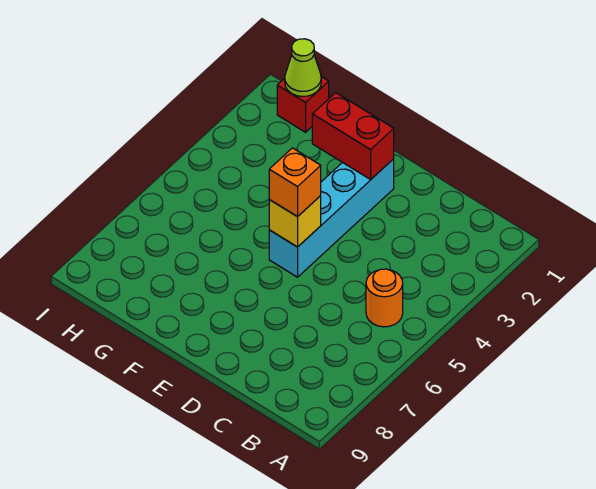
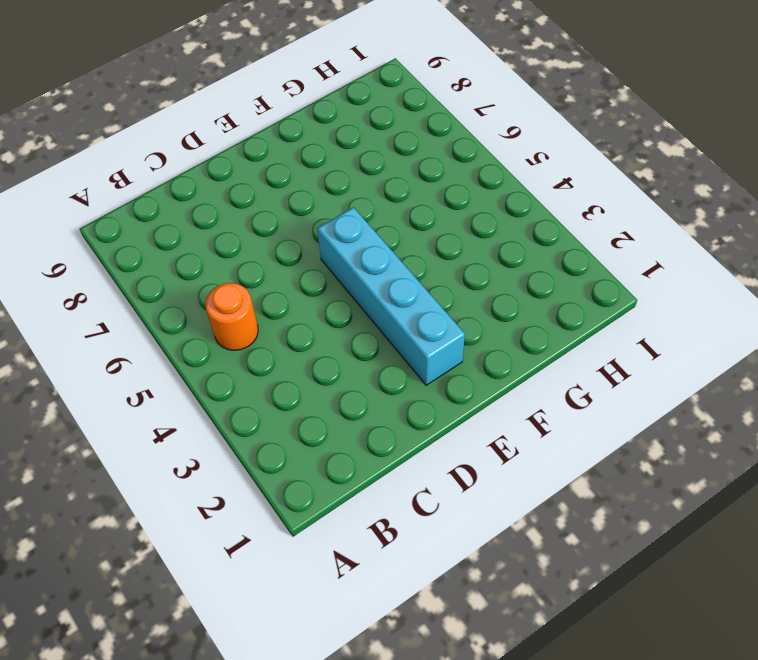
none -> red brick H1 level 1
none -> red brick E2:F2 level 2

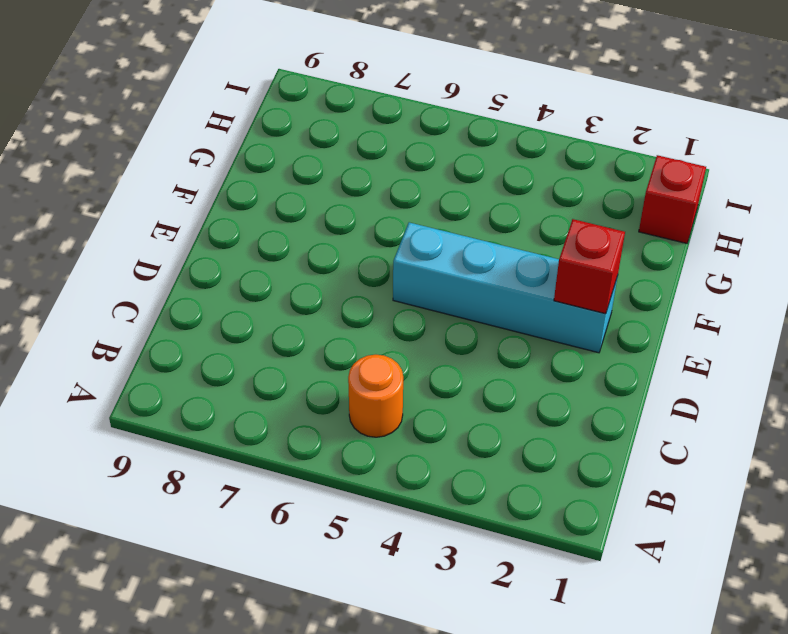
red brick E2 level 2 -> red brick E2:F2 level 2
none -> yellow brick E5 level 2
none -> lime cone H1 level 2

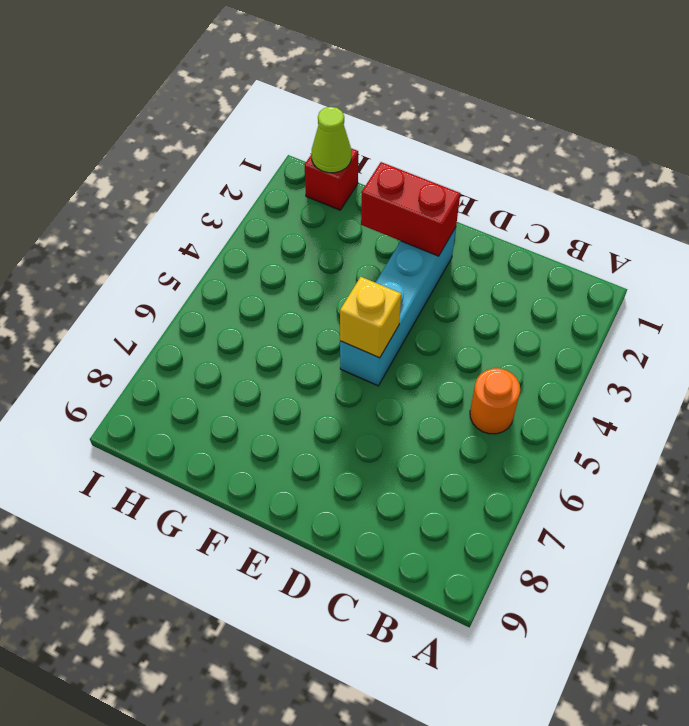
none -> orange brick E5 level 3

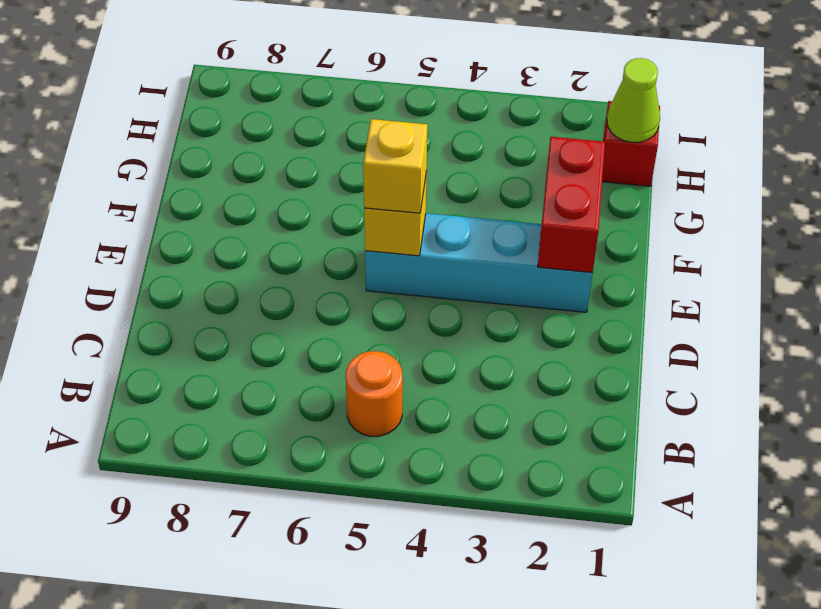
yellow brick E5 level 3 -> orange brick E5 level 3

